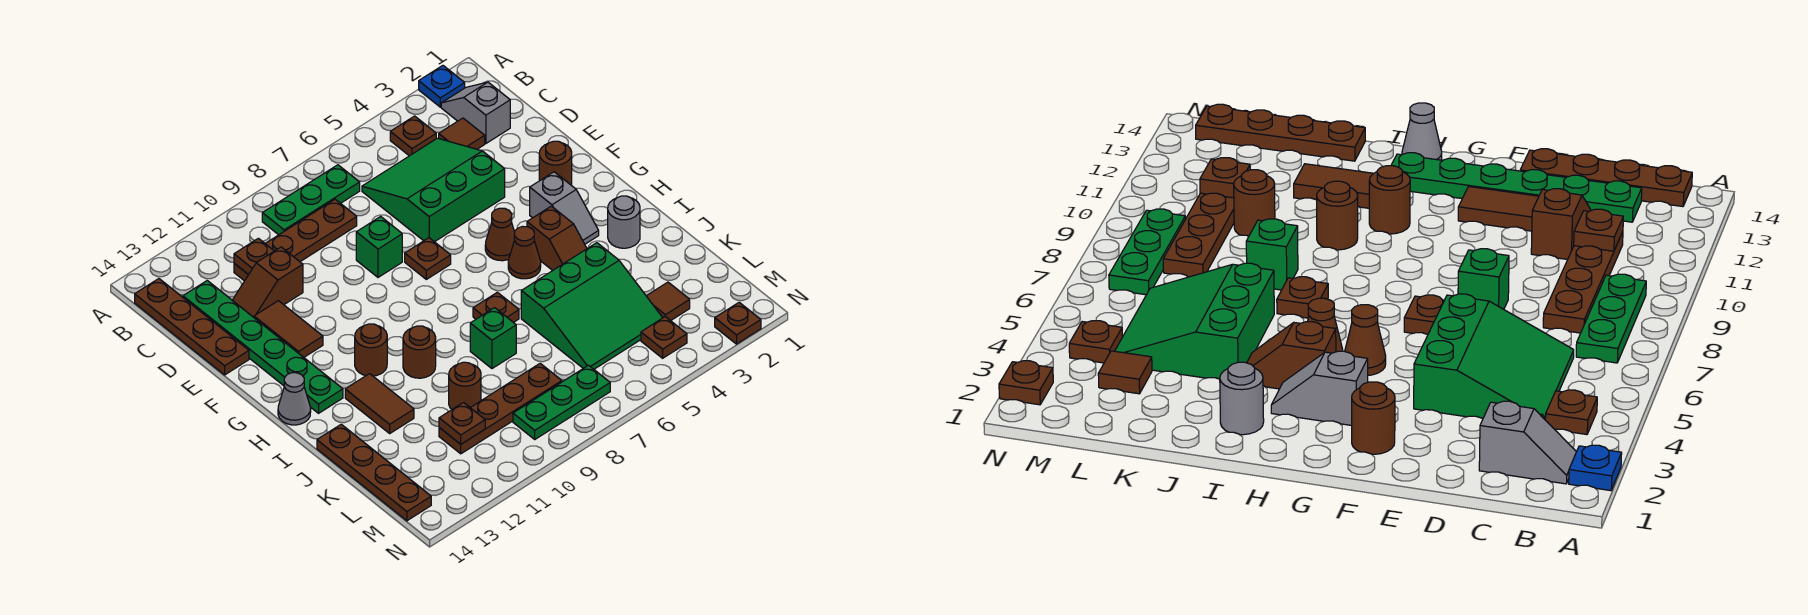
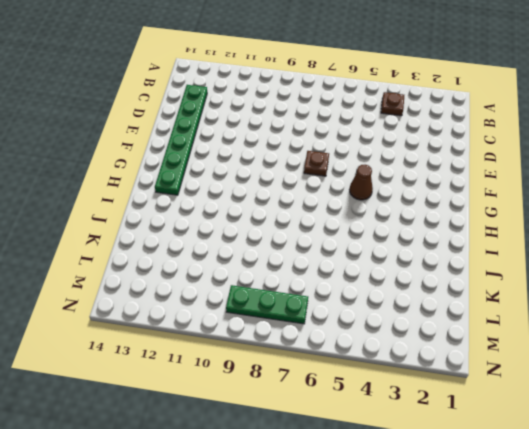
none -> blue plate A2 level 1
none -> grey slope B2:C2 level 1 top C
none -> green plate B7:B9 level 1
none -> brown plate B14:E14 level 1

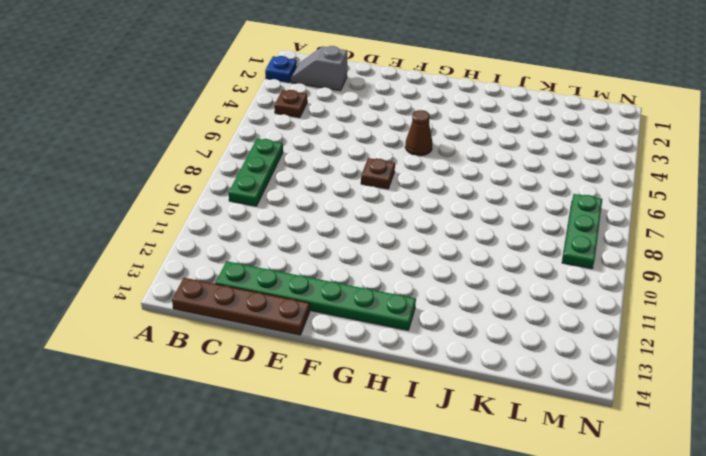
none -> brown tile C3 level 1
none -> green slope C4:E6 level 1 top E
none -> brown plate C8:C11 level 1
none -> brown slope D11:D12 level 1 top 11

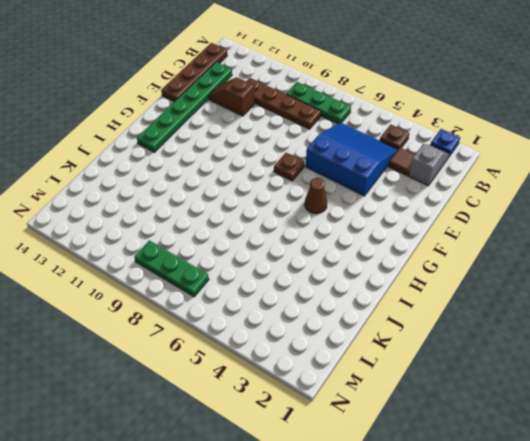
blue slope C4:E6 level 1 top E -> green slope C4:E6 level 1 top E
none -> green brick E8 level 1
none -> brown tile E12:F12 level 1
none -> brown round brick F2 level 1
none -> grey slope G3:H3 level 1 top G

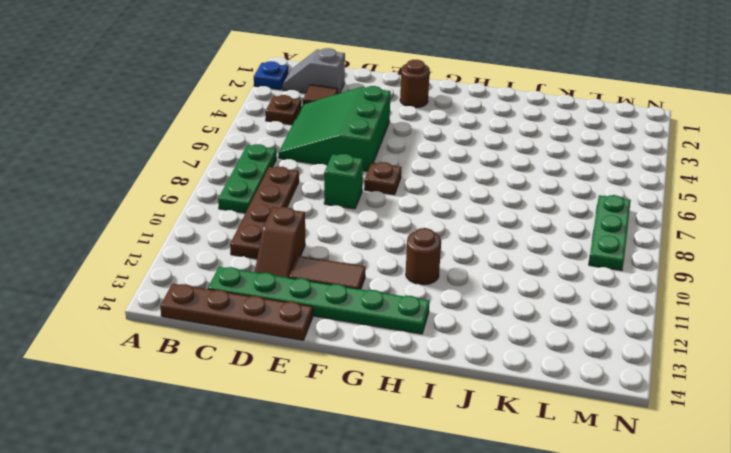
none -> grey slope G3:H3 level 1 top G
none -> brown cone G5 level 1
none -> brown slope H4:I4 level 1 top H
none -> brown cone H5 level 1

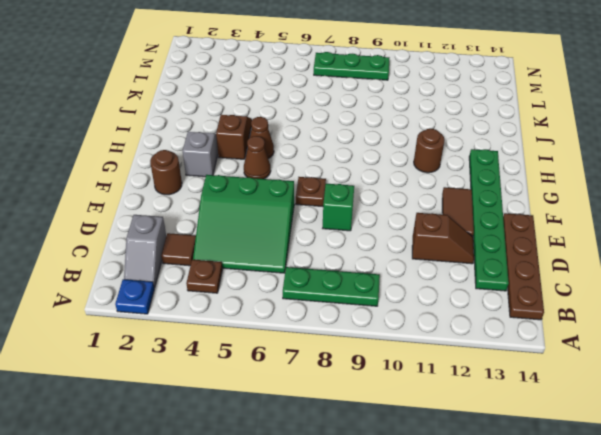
none -> brown plate C8:C11 level 1
none -> grey cone H14 level 1
none -> grey round brick I2 level 1
none -> brown plate I7 level 1

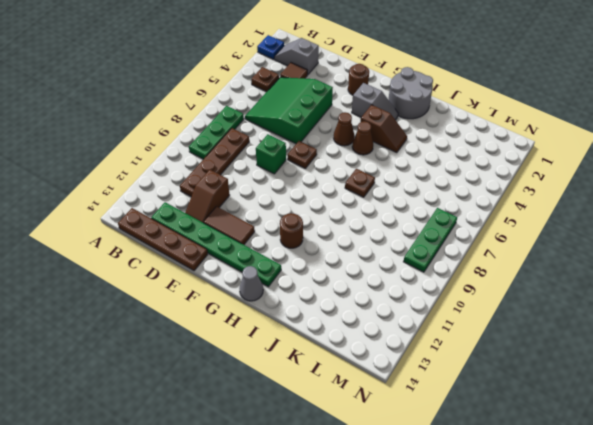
grey round brick H1:I2 level 1 -> grey round brick I2 level 1
none -> brown round brick I10 level 1
none -> brown tile I12:J12 level 1
none -> green slope J4:L6 level 1 top J
none -> green brick J8 level 1

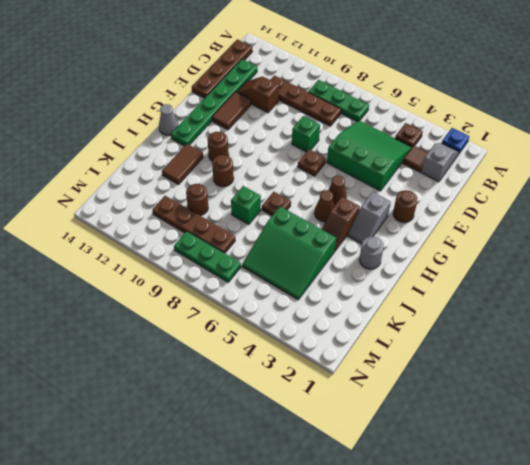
none -> brown plate J14:M14 level 1
none -> brown tile L3 level 1
none -> brown plate M4 level 1
none -> brown plate N2 level 1

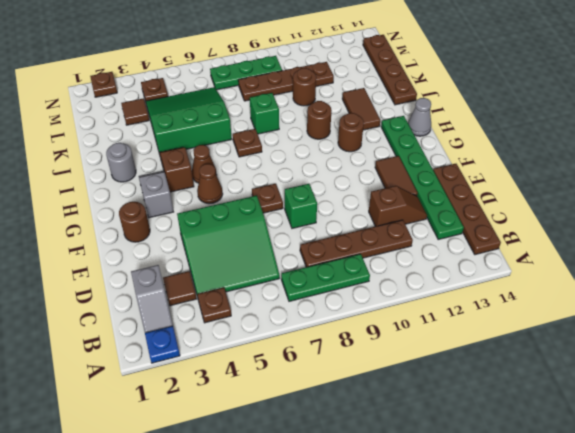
none -> brown plate C11 level 2
none -> brown plate L11 level 2

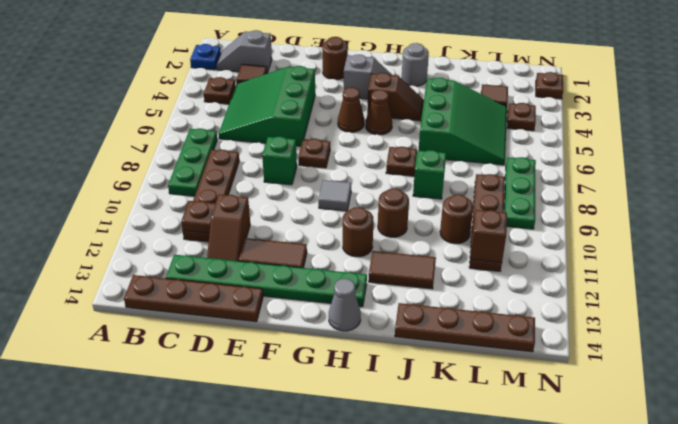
grey tile G9 level 1 -> none
brown brick L11 level 2 -> brown plate L11 level 2

